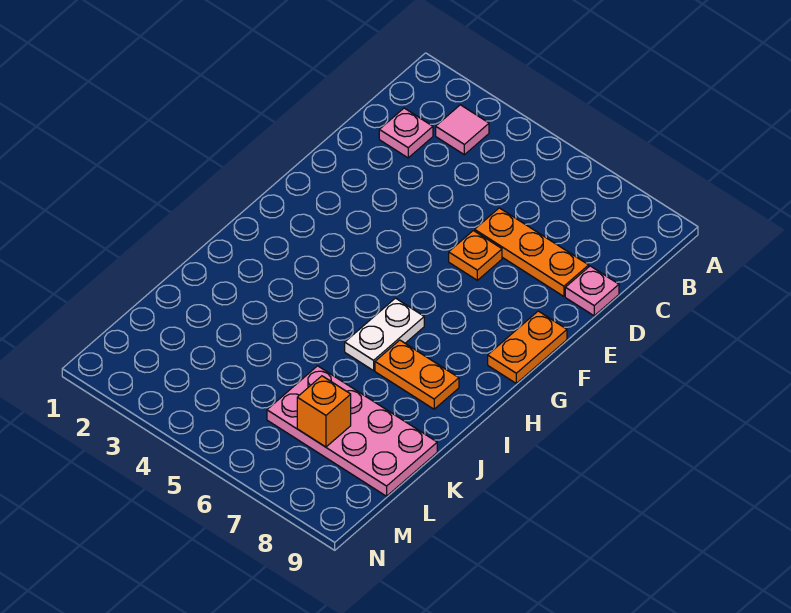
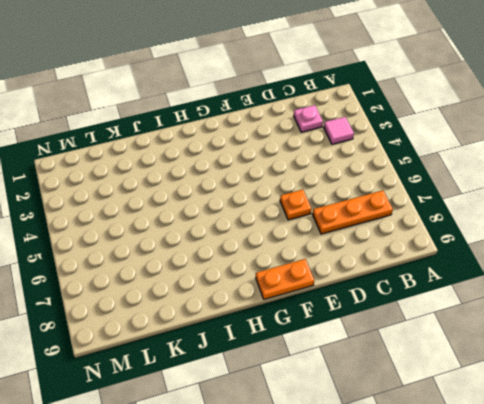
orange plate B7:D7 level 1 -> orange plate D6:D8 level 1
none -> pink plate D9 level 1
none -> white plate H6:I6 level 1

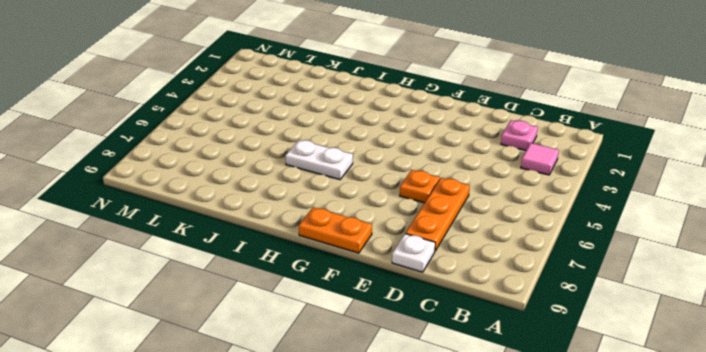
white plate D9 level 1 -> pink plate D9 level 1
none -> orange plate I7:I8 level 1
none -> pink plate K6:L9 level 1

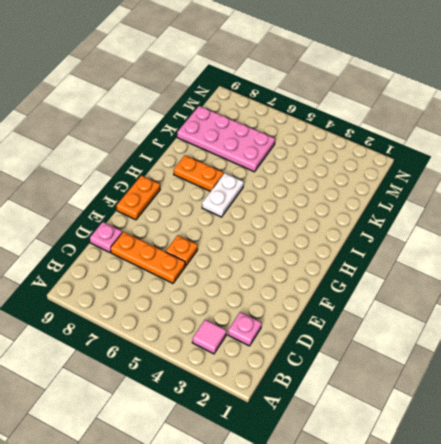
none -> orange brick L7 level 2

